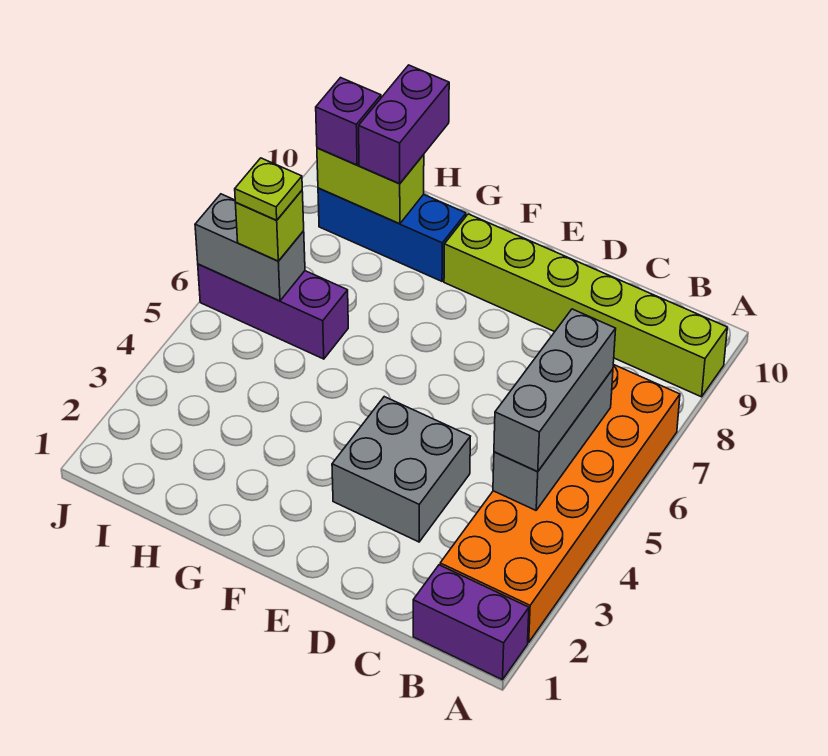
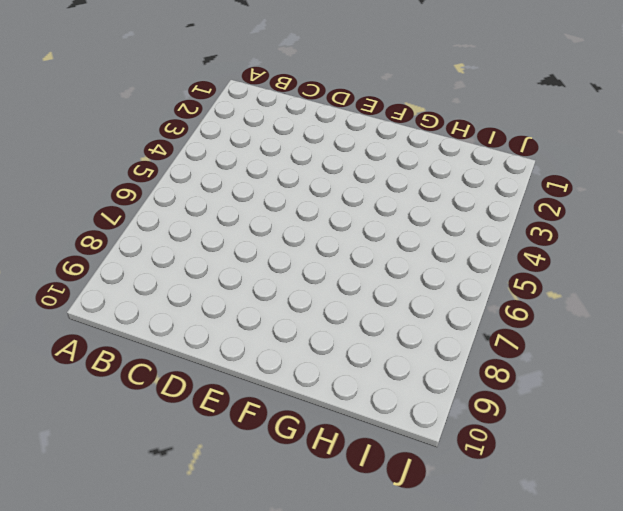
none -> purple brick A1:B1 level 1
none -> orange brick A2:B7 level 1
none -> lime brick A9:F9 level 1

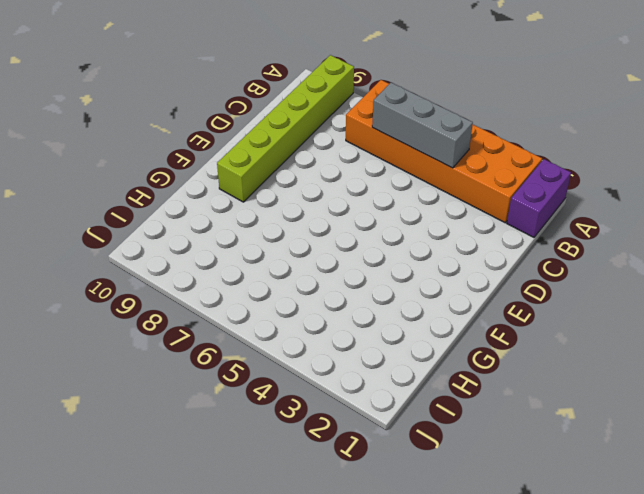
none -> grey brick D3:E4 level 1
none -> blue brick G9:I9 level 1
none -> purple brick H6:J6 level 1

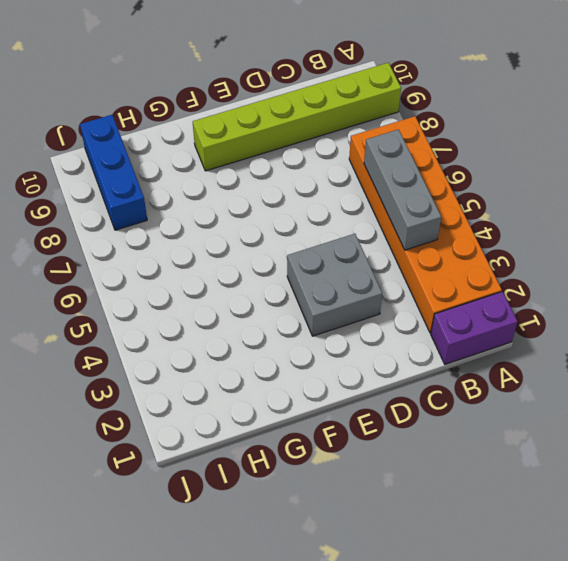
blue brick I8:I10 level 1 -> blue brick G9:I9 level 1
none -> purple brick H6:J6 level 1
none -> lime brick H9:I9 level 2
none -> grey brick I6:J6 level 2

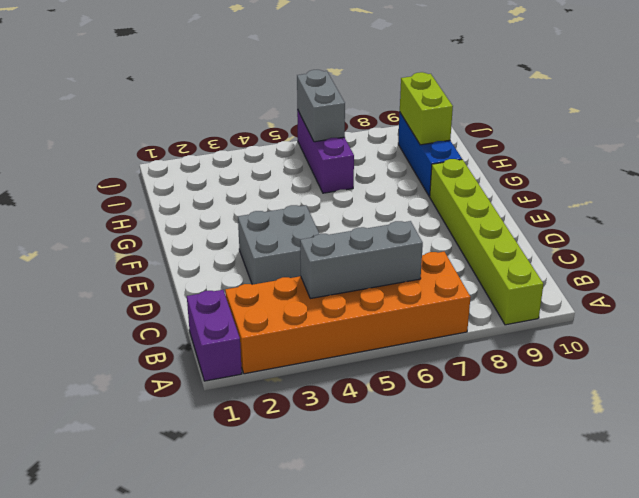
none -> grey brick B4:B6 level 3
none -> purple brick H9:H10 level 3
none -> lime brick I6 level 3

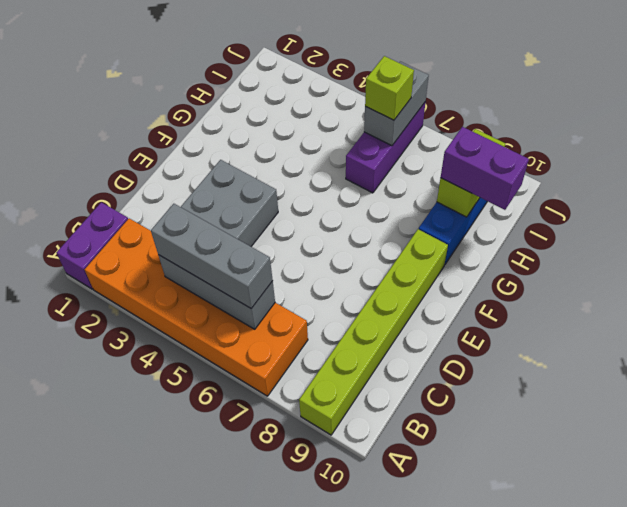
none -> purple brick I9 level 3
none -> lime plate I6 level 4

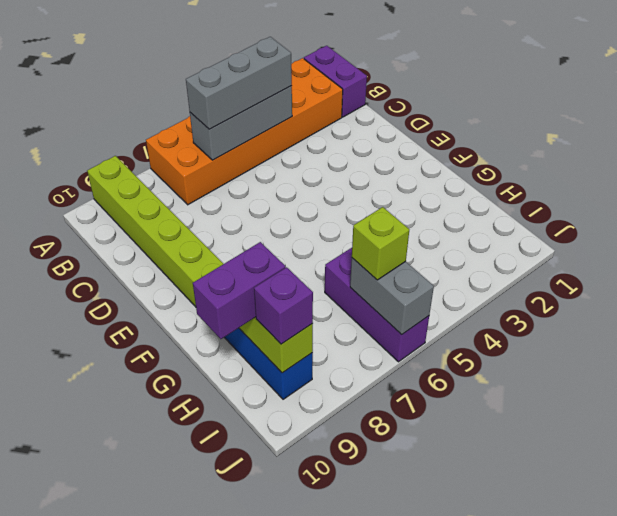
none -> grey brick D3:E4 level 1
none -> lime plate I6 level 4

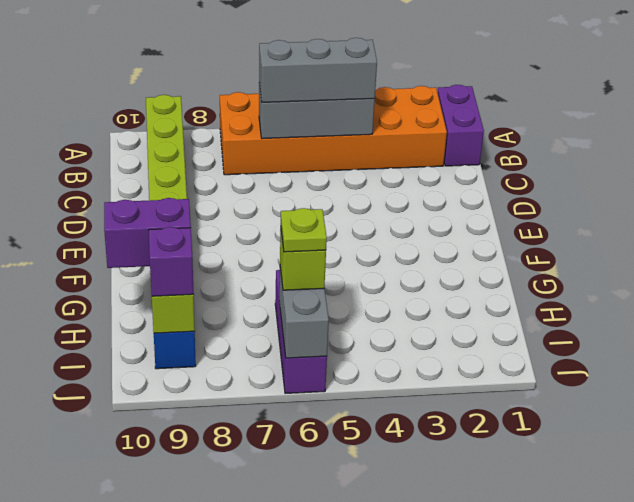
none -> grey brick D3:E4 level 1

